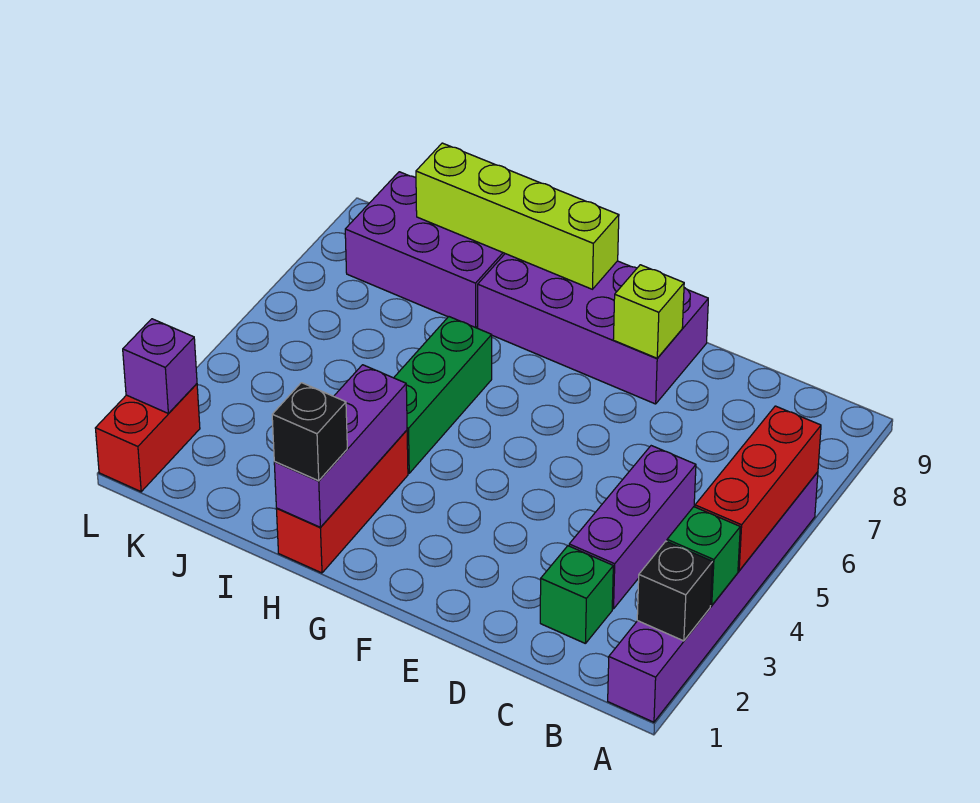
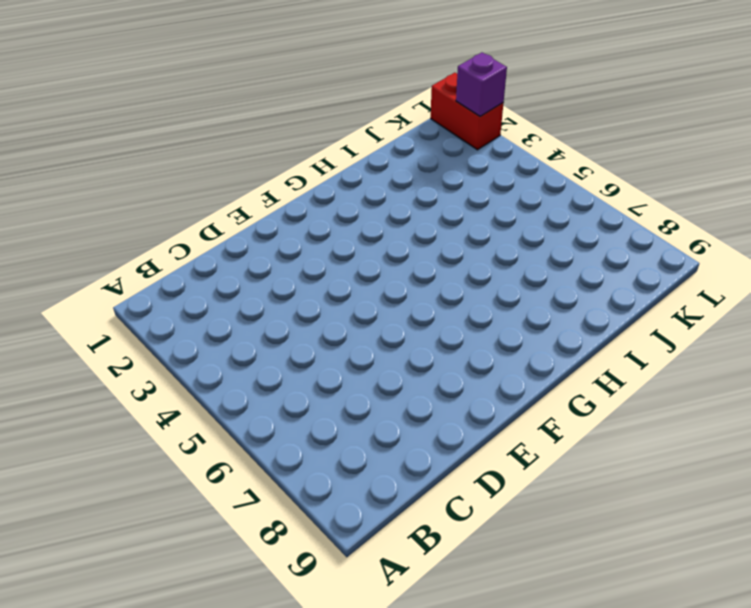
none -> purple brick A1:A6 level 1
none -> green brick C2 level 1
none -> purple brick C3:C5 level 1

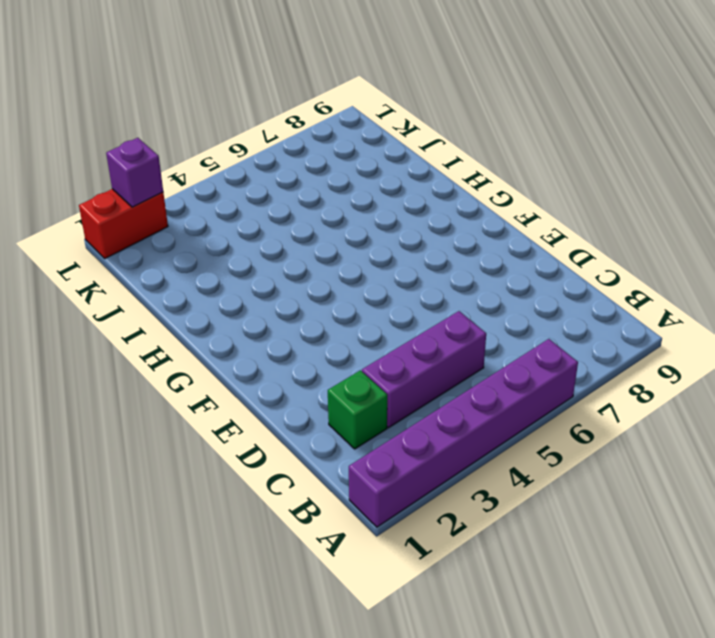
none -> purple brick E8:H9 level 1
none -> red brick H1:H3 level 1
none -> green brick H4:H6 level 1

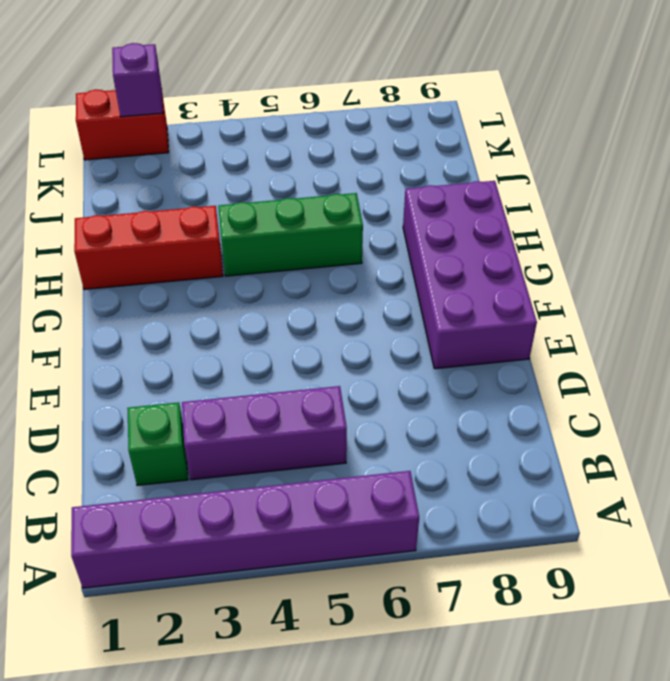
none -> purple brick I8:K9 level 1
none -> black brick A2 level 2
none -> green brick A3 level 2

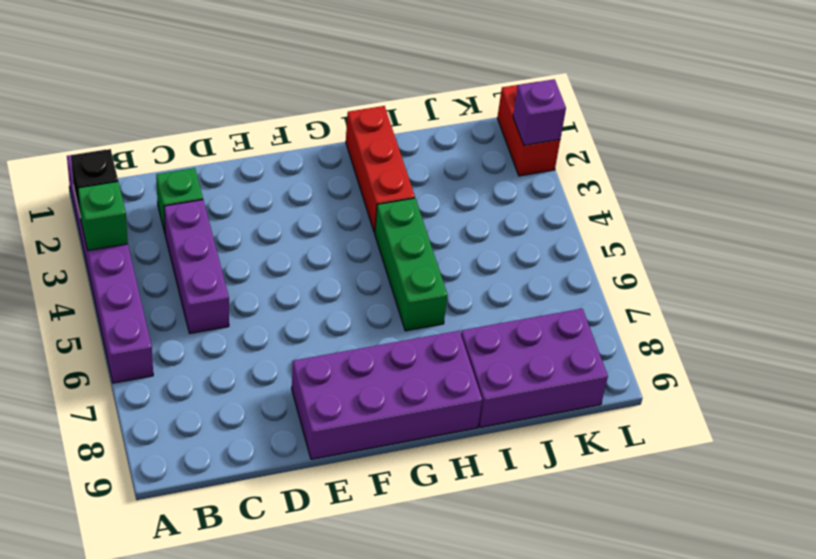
none -> red brick A4:A6 level 2
none -> lime brick E8 level 2
none -> lime brick G9:J9 level 2

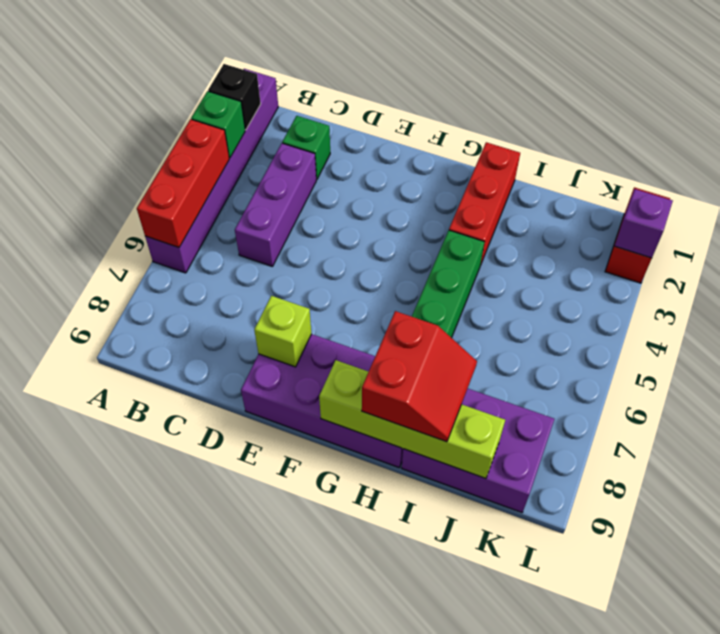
red slope H8:I9 level 3 top H -> none
none -> purple brick H1:H3 level 2
none -> black brick H1 level 3

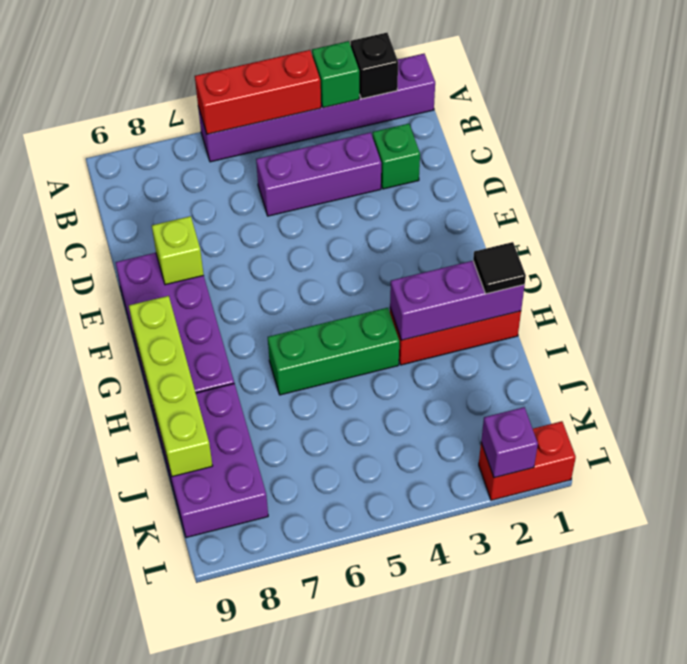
black tile H1 level 3 -> black brick H1 level 3

